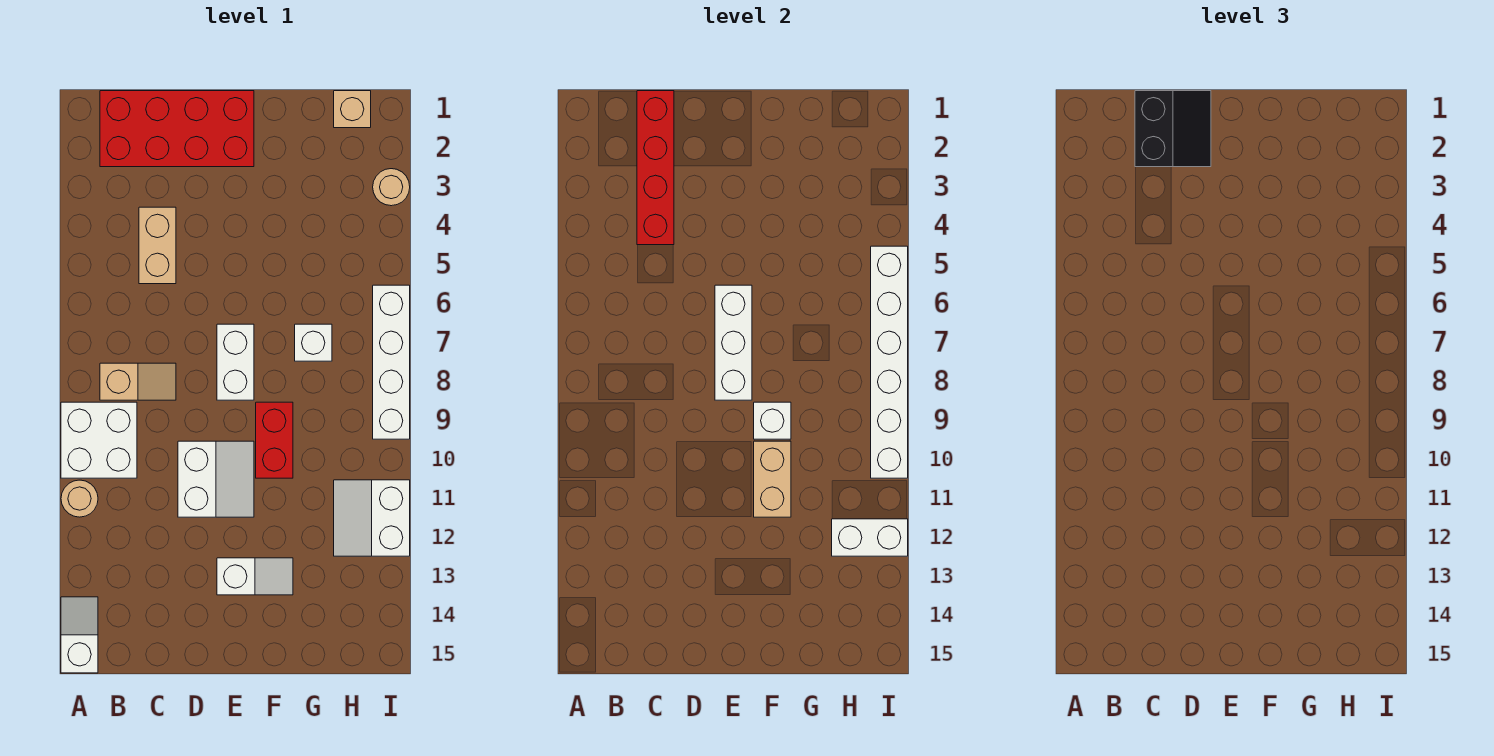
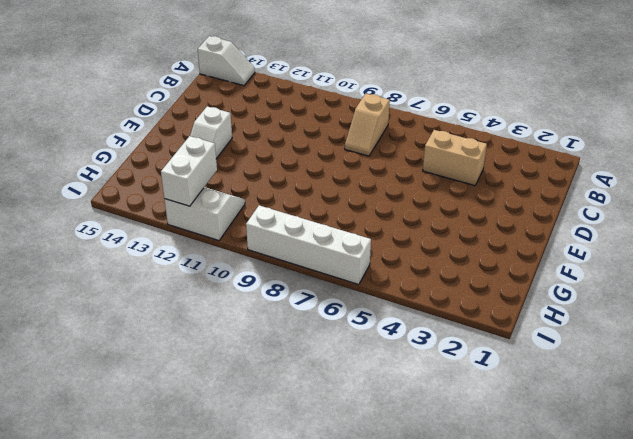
none -> white brick A9:B10 level 1
none -> tan round brick A11 level 1
none -> red brick B1:E2 level 1

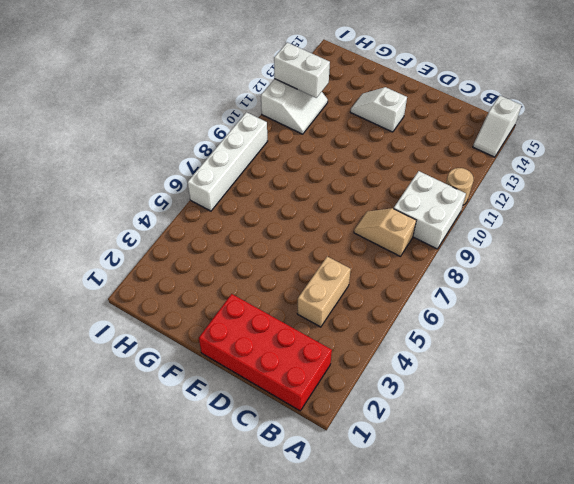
none -> white slope D10:E11 level 1 top D
none -> white brick E7:E8 level 1
none -> red brick F9:F10 level 1

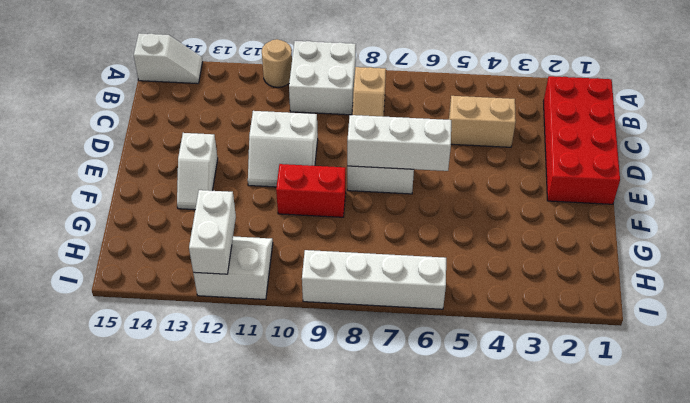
none -> white brick G7 level 1
none -> tan brick H1 level 1
none -> tan round brick I3 level 1

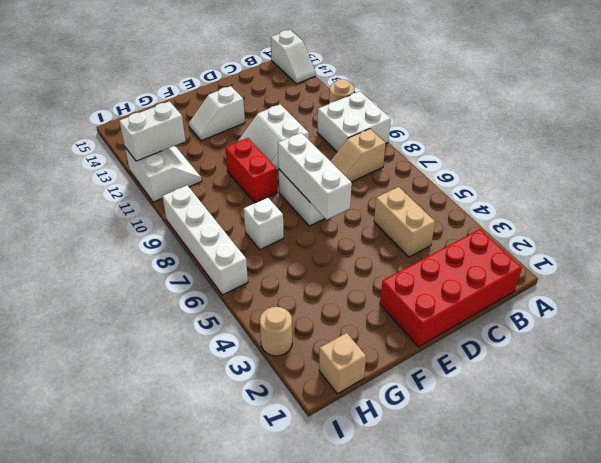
none -> red brick C1:C4 level 2
none -> white brick F9 level 2
none -> tan brick F10:F11 level 2

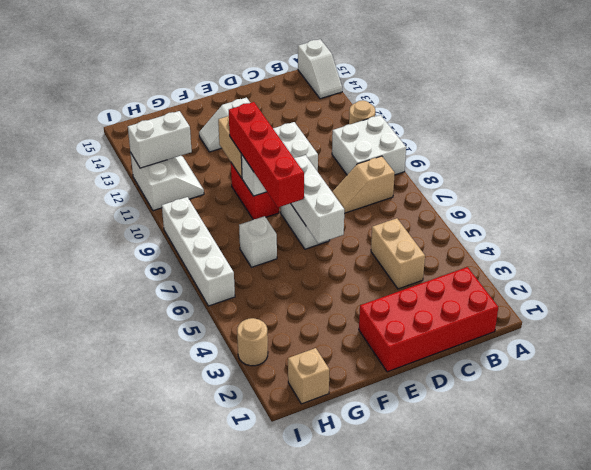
red brick F7:F10 level 3 -> red brick C1:C4 level 2
none -> white brick I5:I10 level 2
none -> black slope C1:D2 level 3 top C

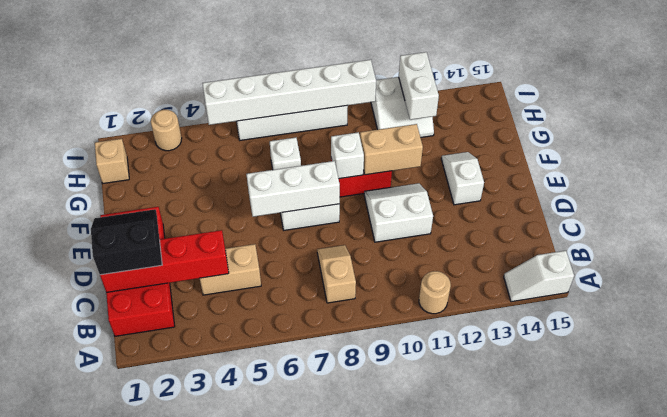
none -> white brick A9:B10 level 1

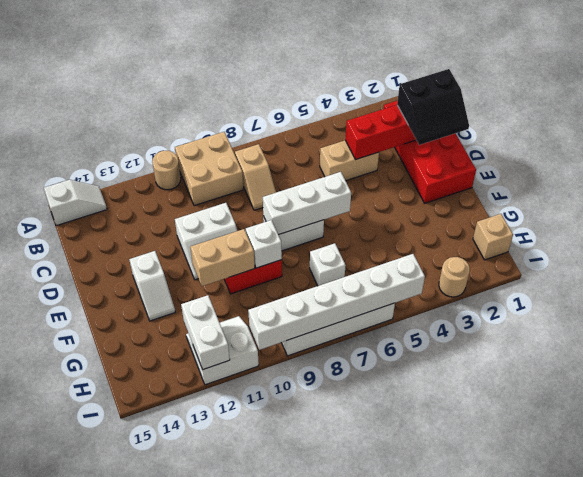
tan brick A9:B10 level 1 -> white brick A9:B10 level 1

